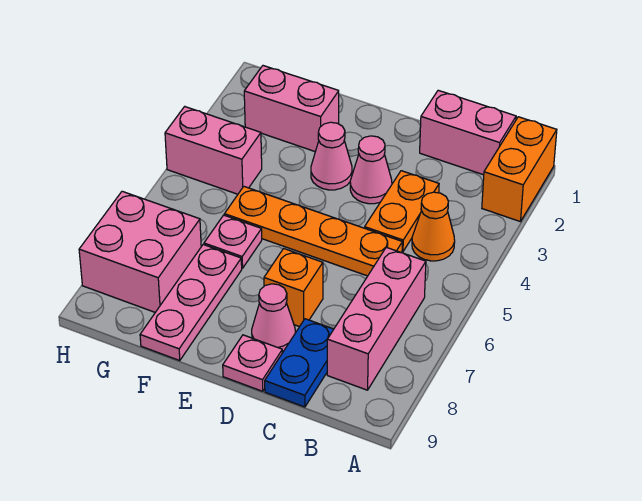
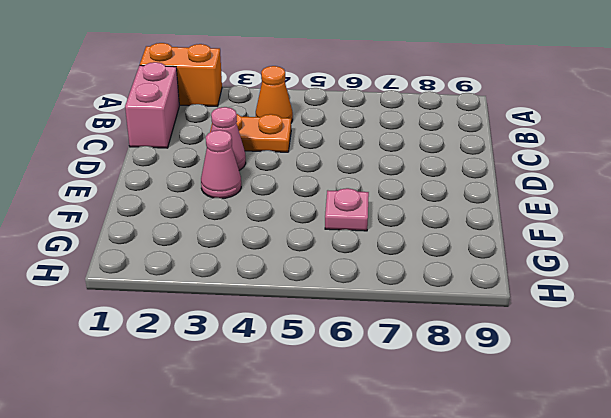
none -> pink brick B6:B8 level 1
none -> orange plate C5:F5 level 1
none -> blue plate C8:C9 level 1

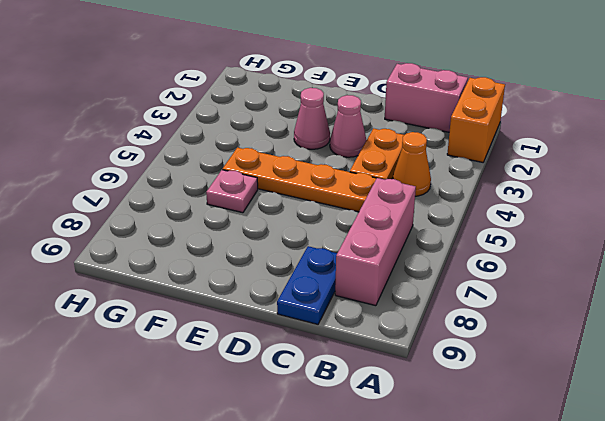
none -> orange brick D7 level 1
none -> pink cone D8 level 1
none -> pink plate D9 level 1

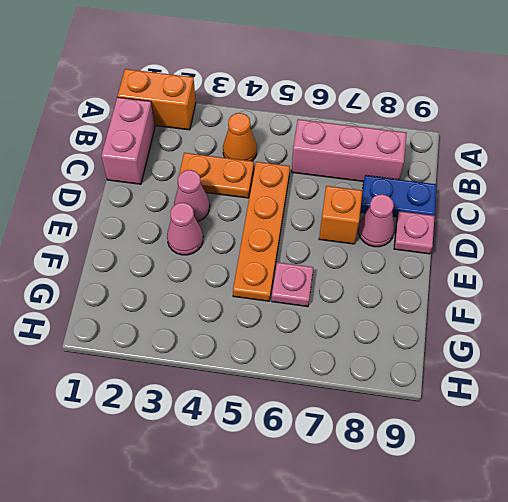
none -> pink brick F2:G2 level 1
none -> pink plate F7:F9 level 1
none -> pink brick G4:H4 level 1

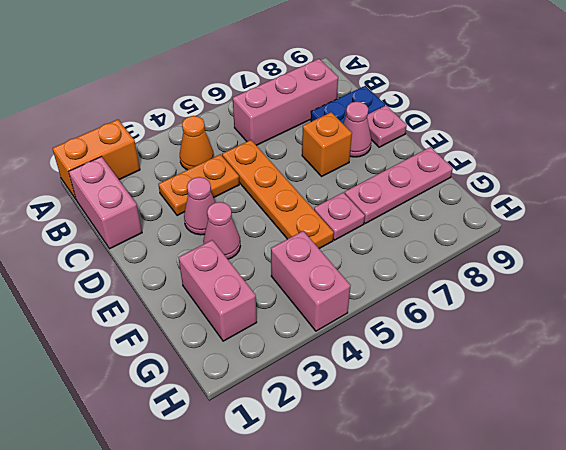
none -> pink brick G7:H8 level 1

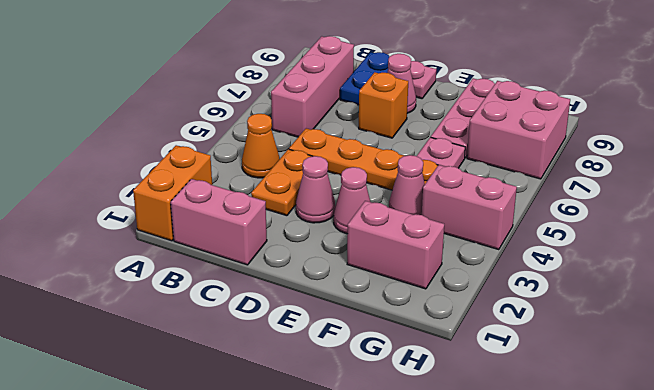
pink cone F4 level 1 -> none

